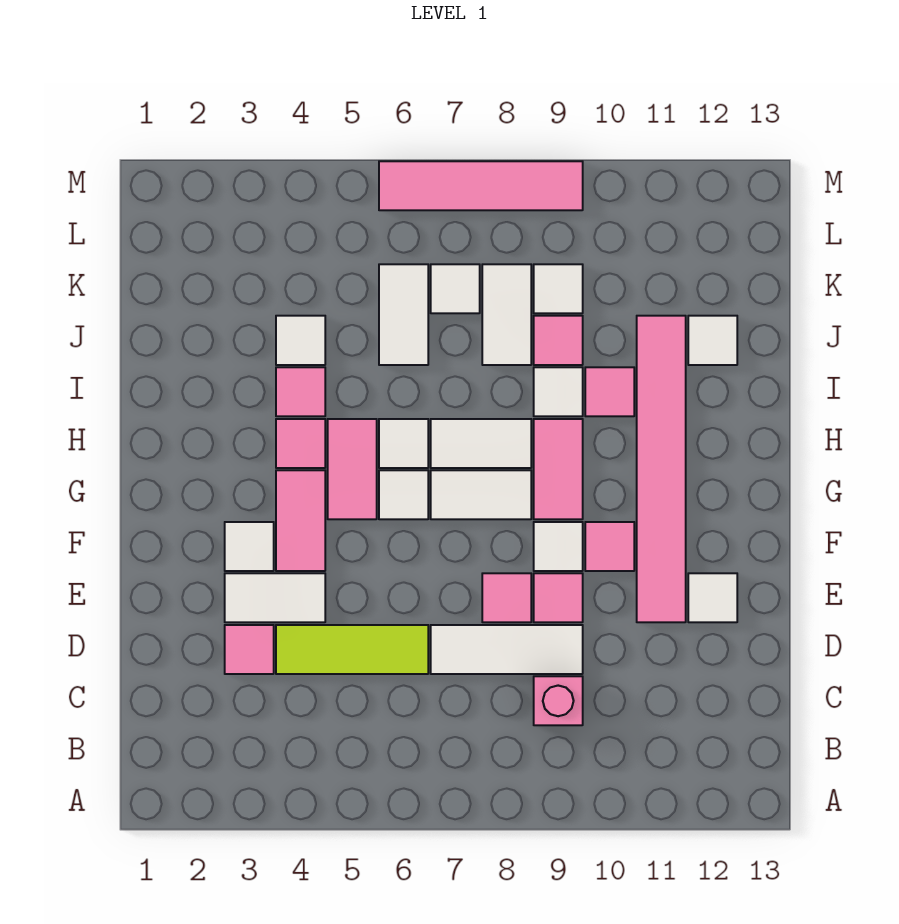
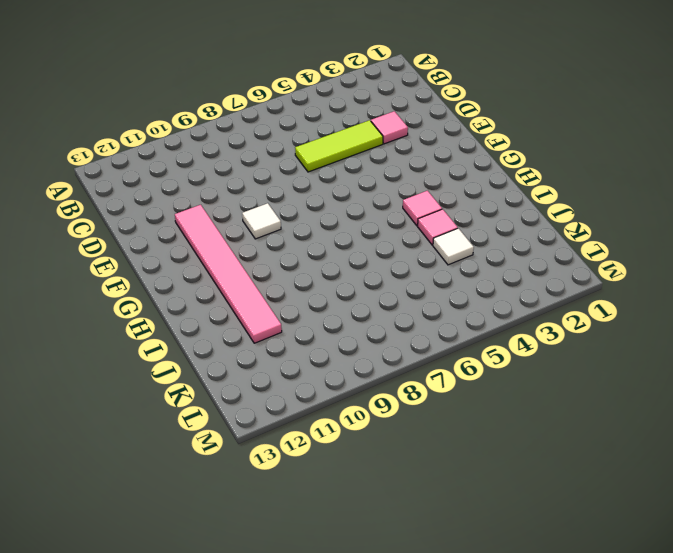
none -> pink brick C9 level 1
none -> white tile D7:D9 level 1
none -> white tile E3:E4 level 1
none -> pink tile E8 level 1

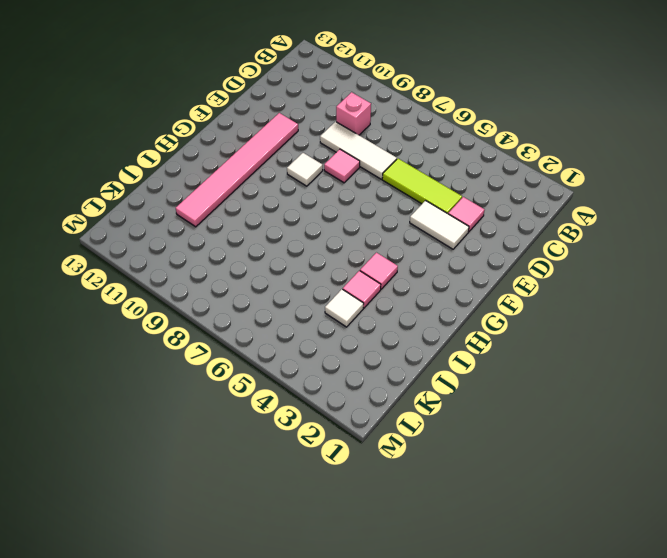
none -> pink tile E9 level 1
none -> white tile E12 level 1
none -> white tile F3 level 1
none -> pink tile F4:G4 level 1

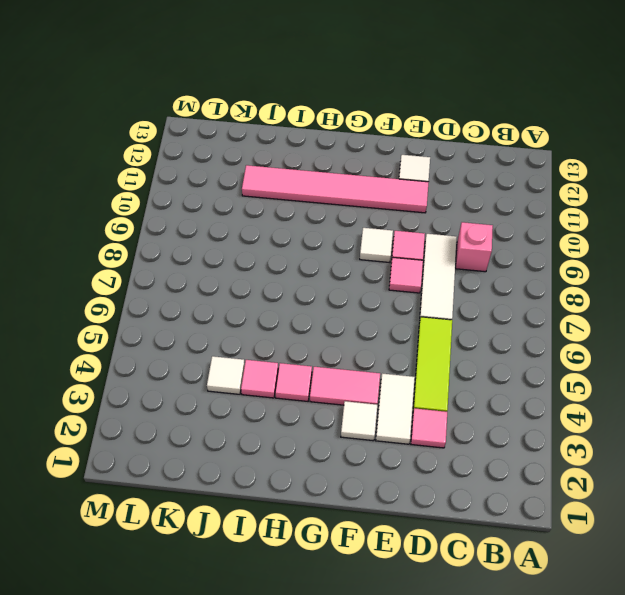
none -> pink tile F10 level 1
none -> pink tile G5:H5 level 1
none -> white tile G6 level 1
none -> white tile G7:G8 level 1

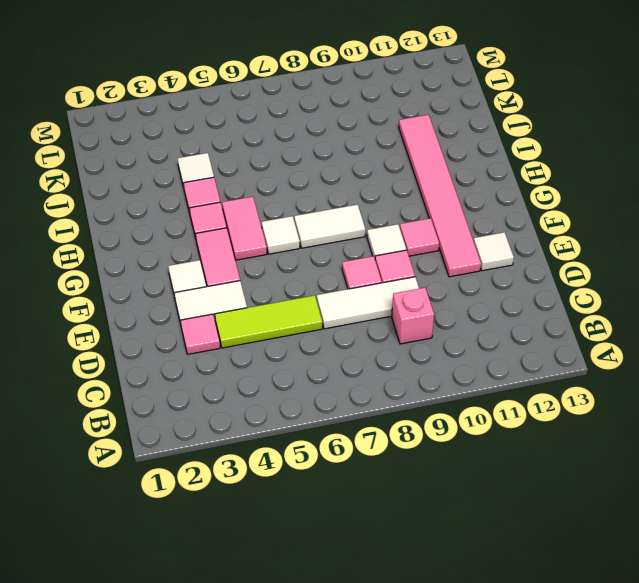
none -> pink tile G9:H9 level 1
none -> white tile H6 level 1
none -> white tile H7:H8 level 1
none -> white tile I9 level 1

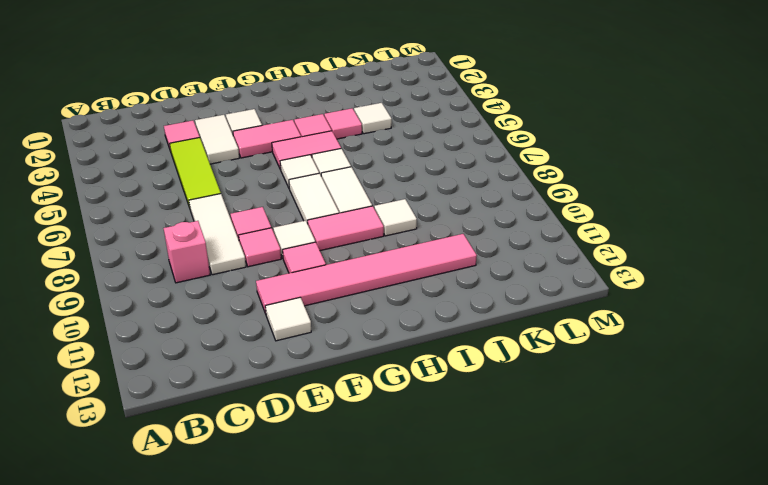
none -> pink tile I10 level 1
none -> white tile J6:K6 level 1
none -> white tile J8:K8 level 1
none -> pink tile J9 level 1

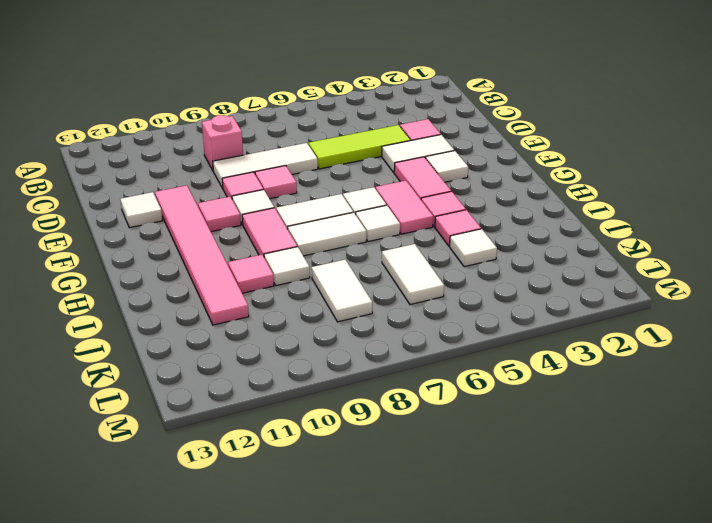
none -> pink tile J9 level 1
none -> white tile J12 level 1
none -> white tile K7 level 1
none -> white tile K9 level 1

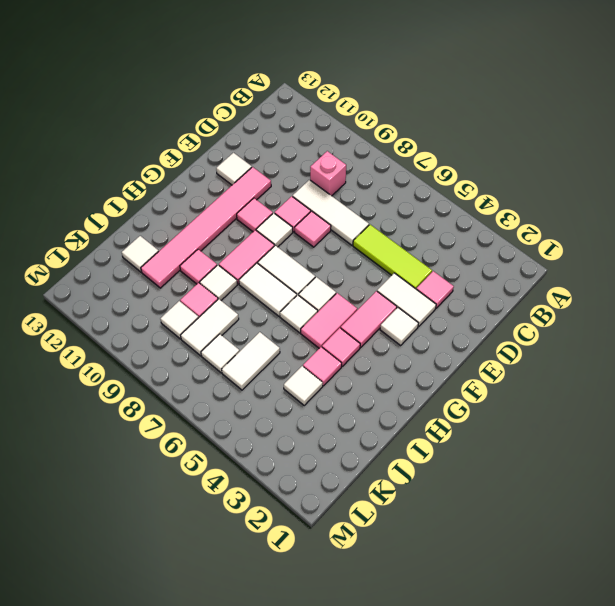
none -> pink tile M6:M9 level 1

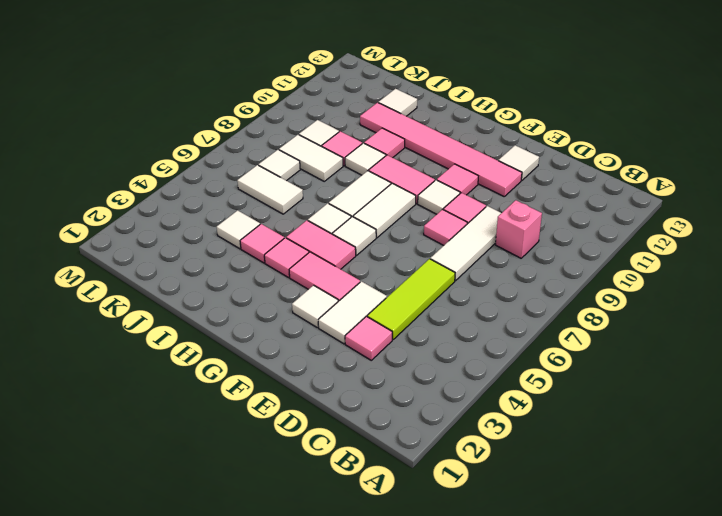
none -> pink tile M6:M9 level 1

